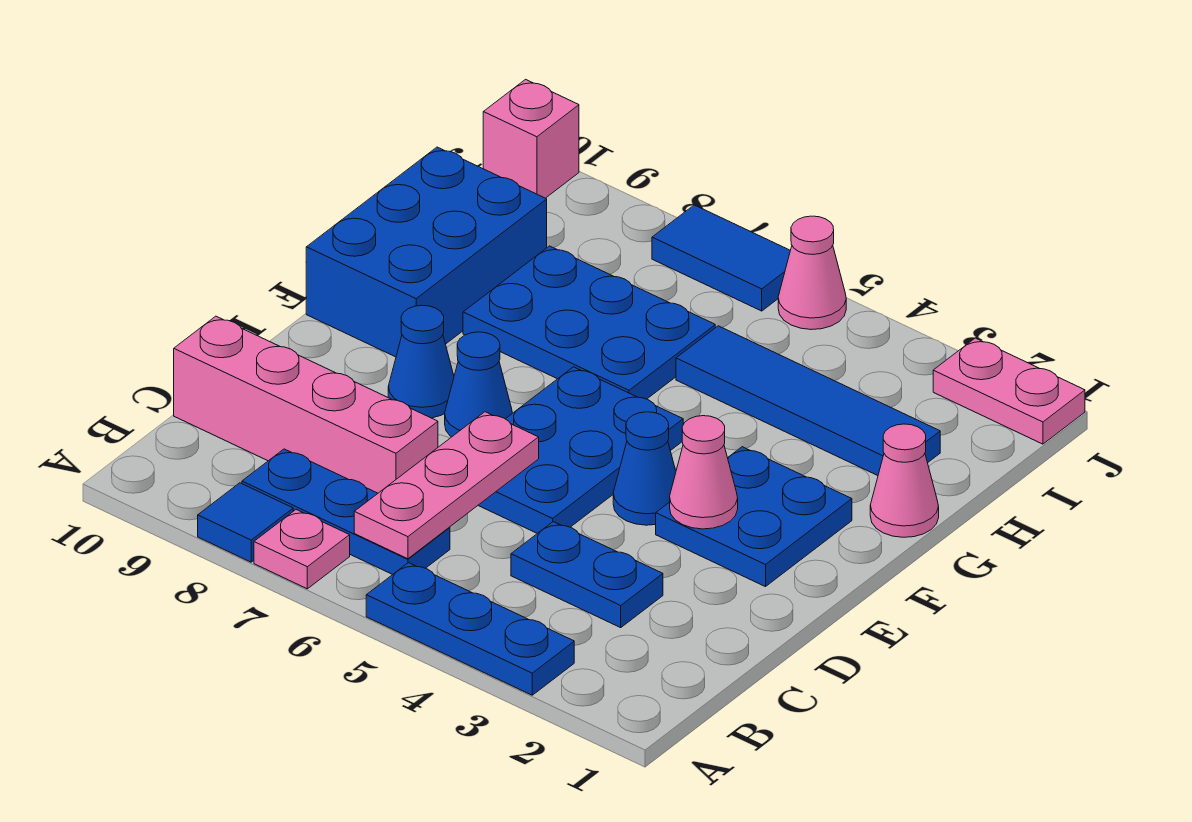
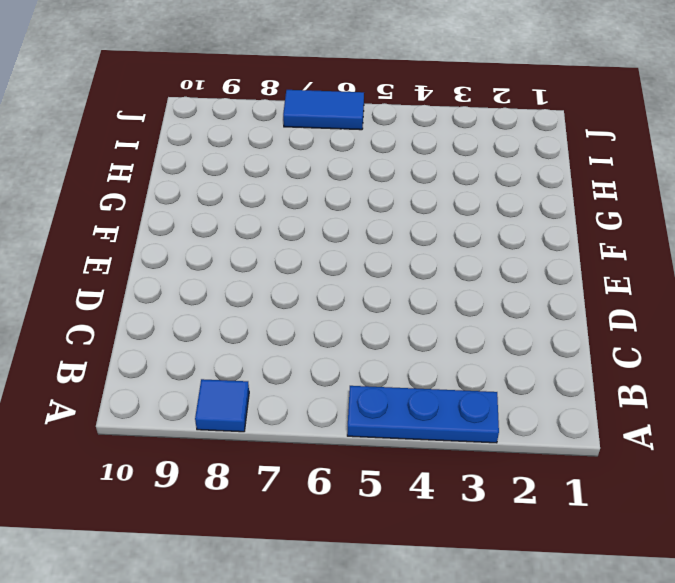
none -> pink plate A7 level 1
none -> blue plate B6:B8 level 1
none -> blue plate C3:C4 level 1

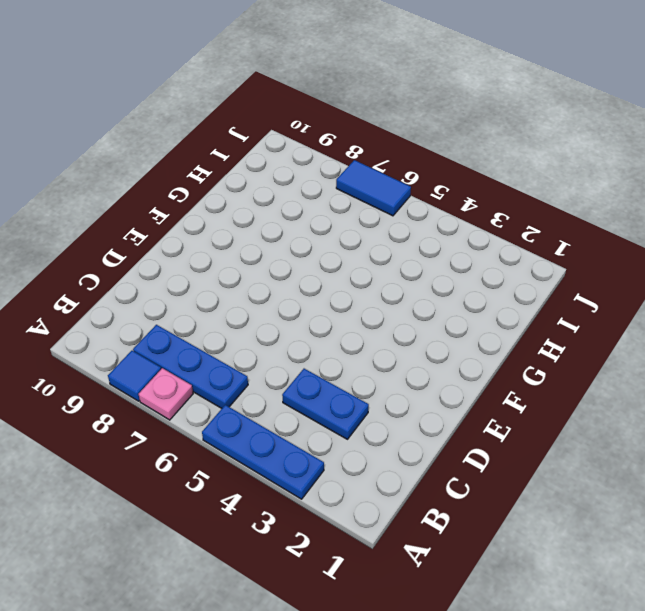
none -> pink brick C7:C10 level 1
none -> blue plate D5:F6 level 1
none -> blue plate E2:F3 level 1

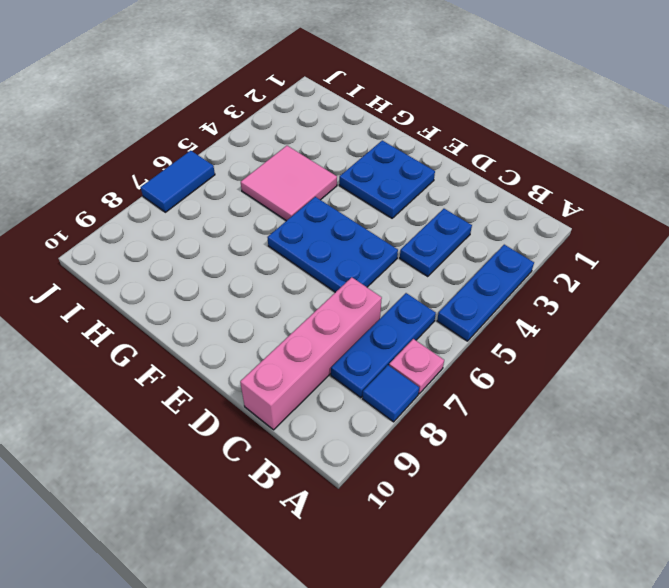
pink tile G4:H5 level 1 -> blue tile H2:H5 level 1
none -> blue cone E4 level 1
none -> blue cone E7 level 1
none -> blue cone E8 level 1

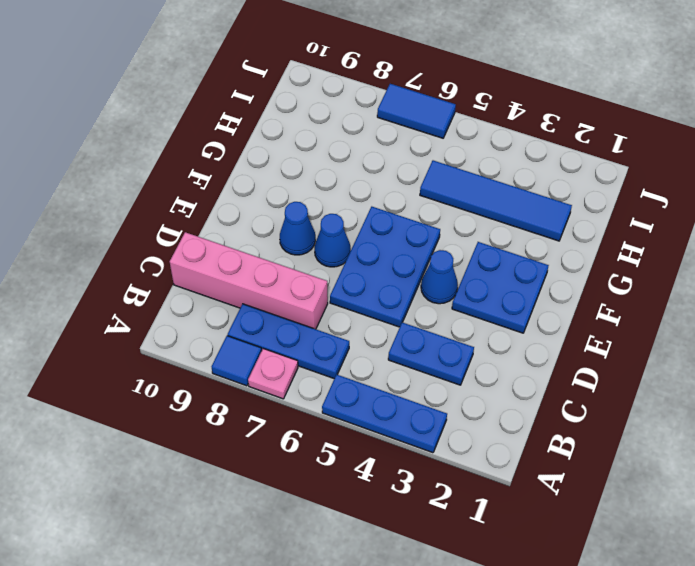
none -> blue brick F9:H10 level 1
none -> pink cone G1 level 1
none -> blue plate G6:H8 level 1

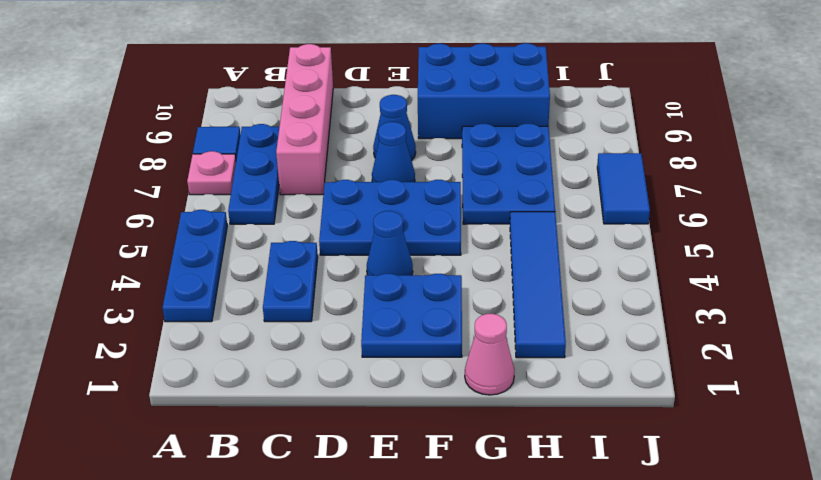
none -> pink plate J1:J2 level 1
none -> pink cone J5 level 1
none -> pink brick J10 level 1

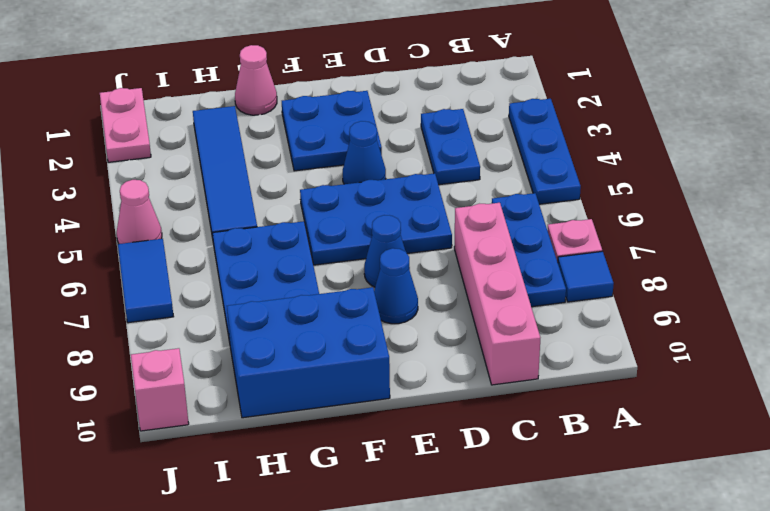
none -> pink plate B6:D6 level 2
none -> pink cone E3 level 2

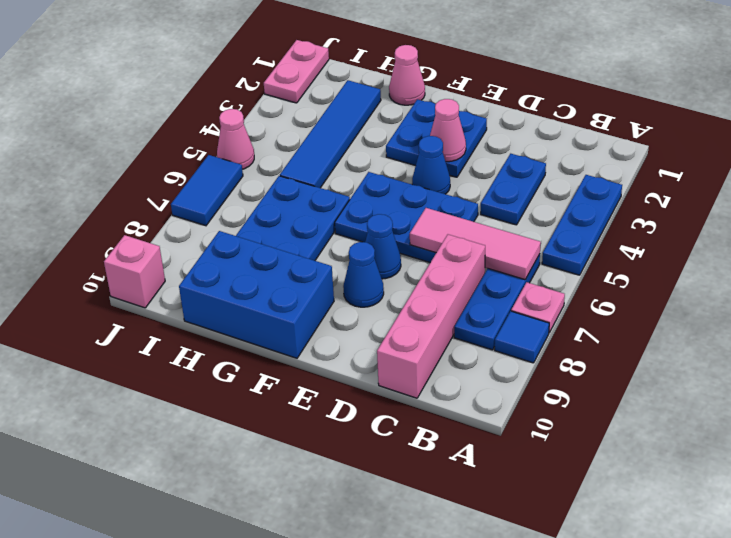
pink tile B6:D6 level 2 -> pink plate B6:D6 level 2

